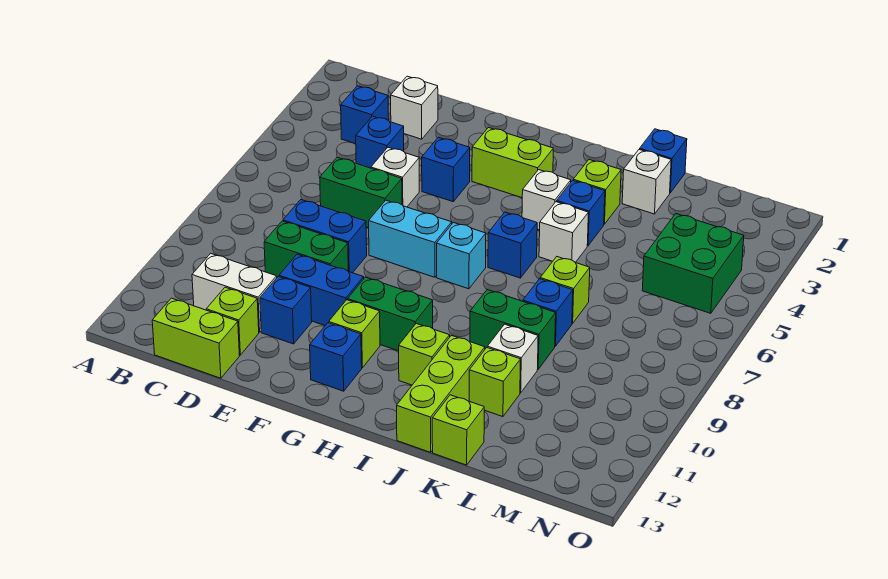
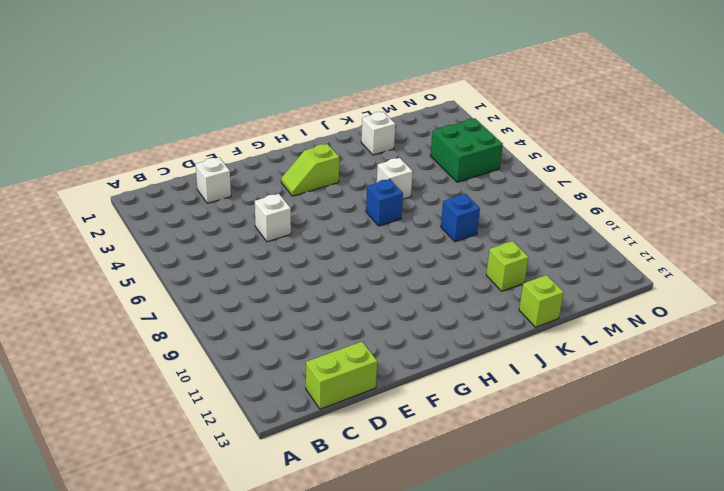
lime slope G3:H3 level 1 top H -> lime brick G3:H3 level 1
none -> blue brick C3 level 1
none -> white brick C11:D11 level 1
none -> blue brick D4 level 1
none -> green brick D6:E6 level 1

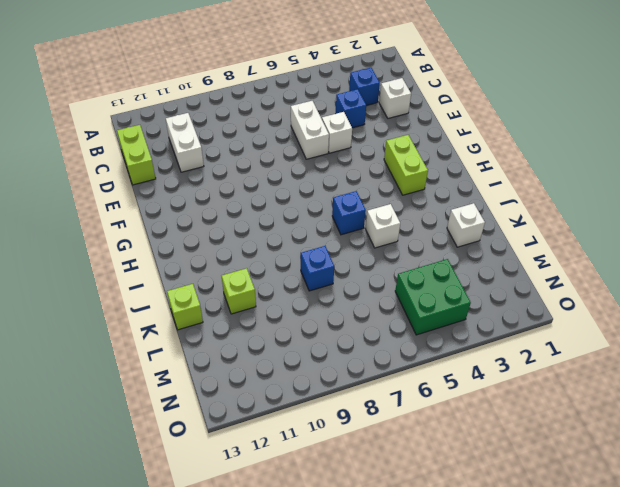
white brick D6:E6 level 1 -> green brick D6:E6 level 1
none -> blue brick D8:E8 level 1
none -> green brick D9:E9 level 1
none -> lime brick D12 level 1
none -> blue brick E10:F10 level 1

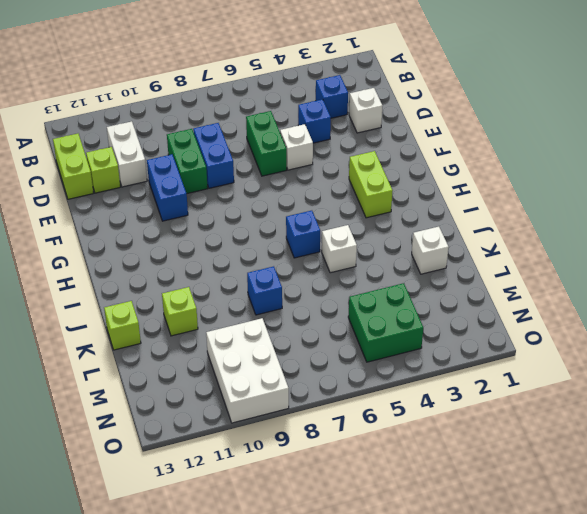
white brick M9:O10 level 1 -> none
none -> blue brick E11 level 1
none -> blue brick F4 level 1
none -> cyan brick F7:G7 level 1
none -> green brick G10:H10 level 1

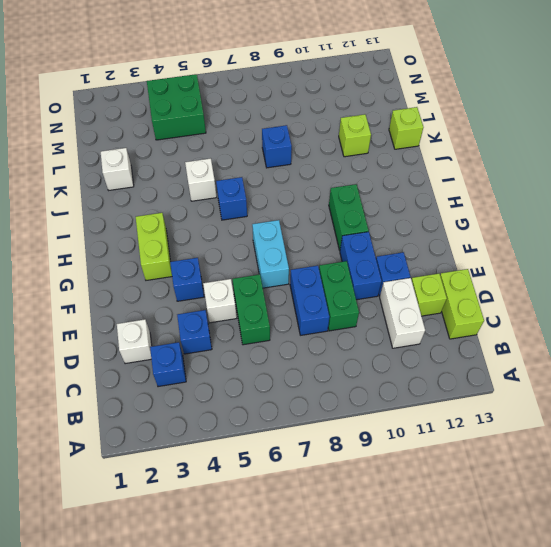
none -> lime brick G11 level 1
none -> blue brick G12 level 1
none -> cyan brick H7 level 1
none -> white brick I4 level 1

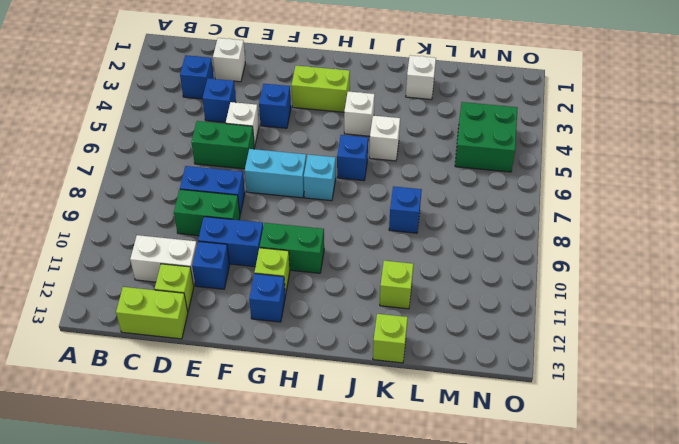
none -> lime brick I11 level 1
none -> lime brick J3 level 1
none -> blue brick J4 level 1
none -> green brick J9:K9 level 1

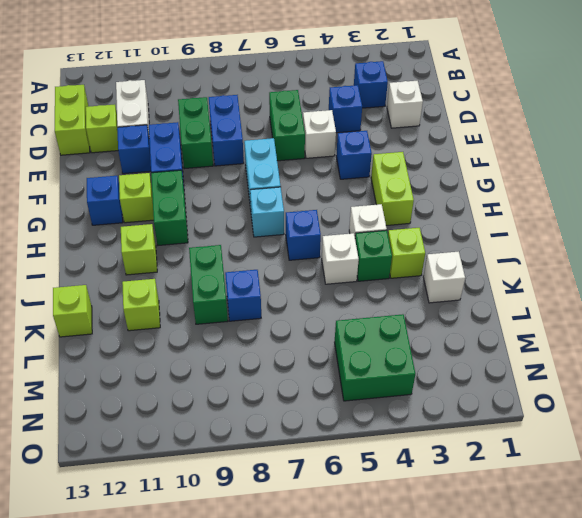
green brick J4 level 1 -> blue brick J4 level 1
none -> lime brick J11:J13 level 1
none -> blue brick K1 level 1
none -> lime brick K7 level 1
none -> white brick K10 level 1

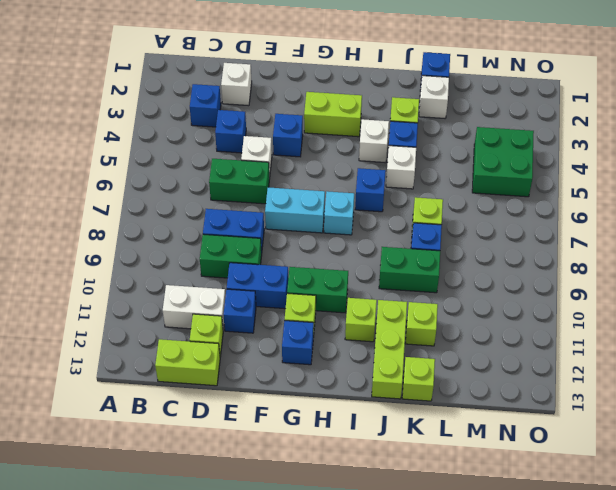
none -> white brick K10 level 1

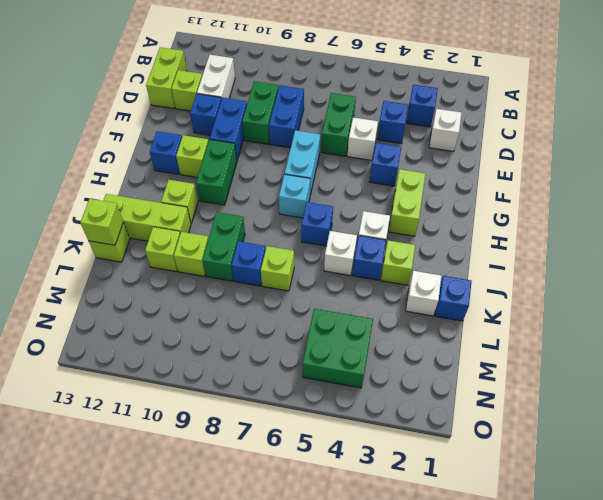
lime brick K10 level 1 -> white brick K10 level 1
lime brick K13 level 2 -> none

